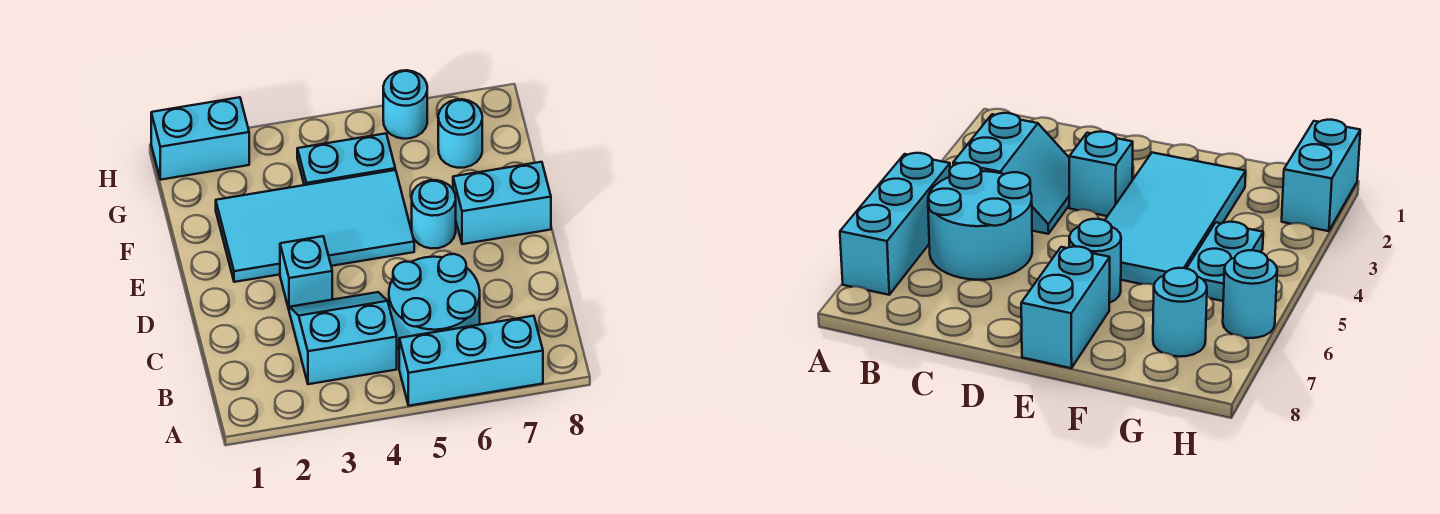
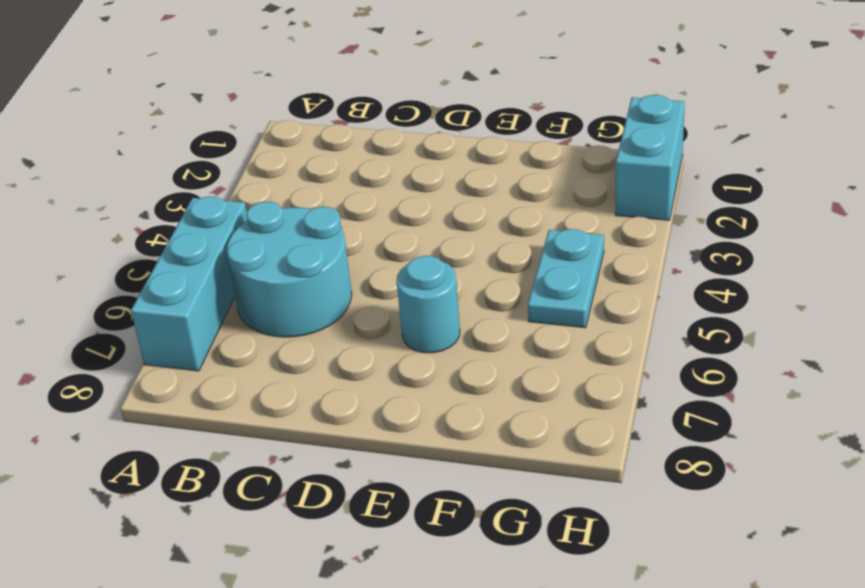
none -> cyan slope B3:C4 level 1 top B
none -> cyan brick D3 level 1

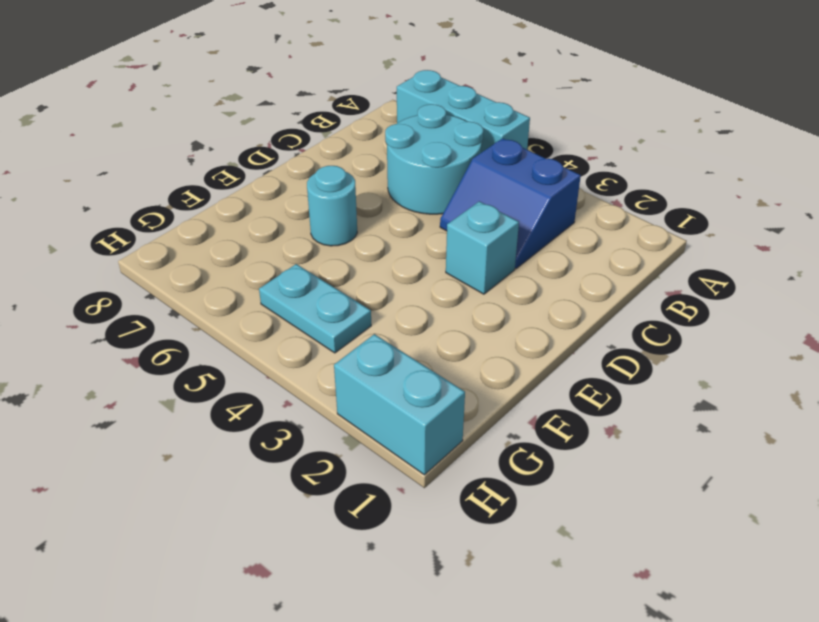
blue slope B3:C4 level 1 top B -> cyan slope B3:C4 level 1 top B
none -> cyan tile E2:F5 level 1
none -> cyan brick E7:E8 level 1

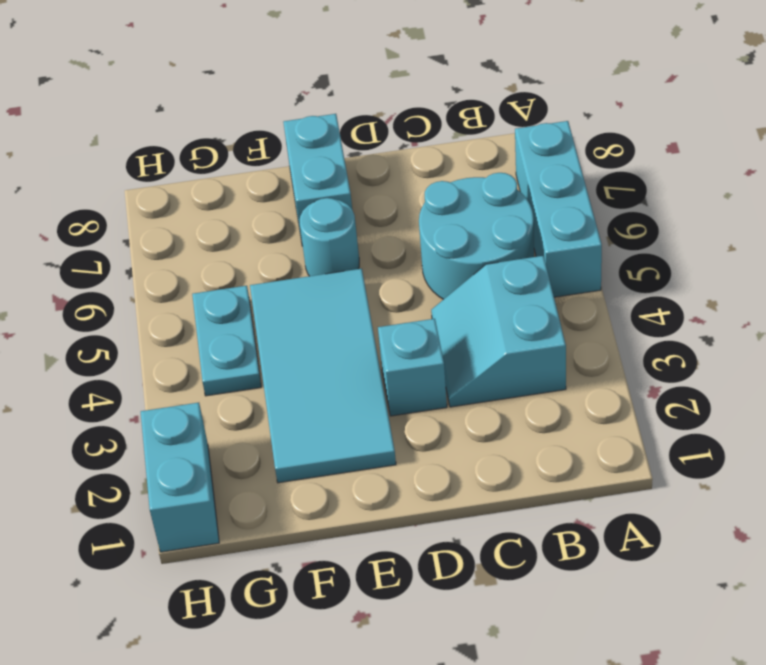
none -> cyan round brick G7 level 1
none -> cyan round brick H6 level 1

